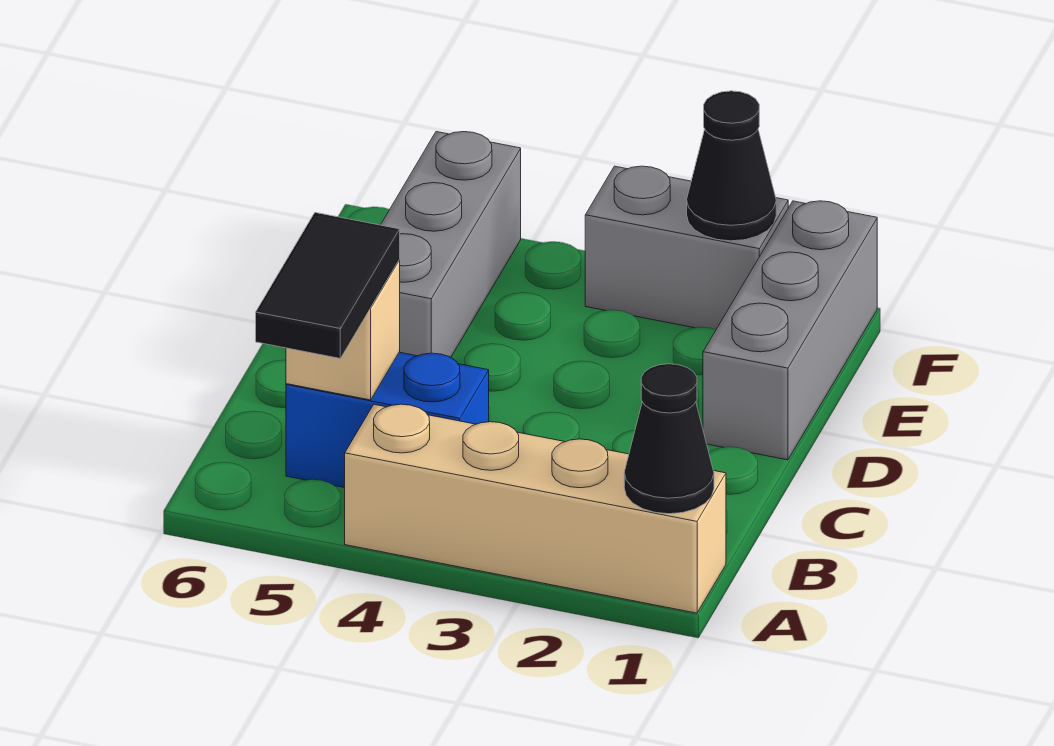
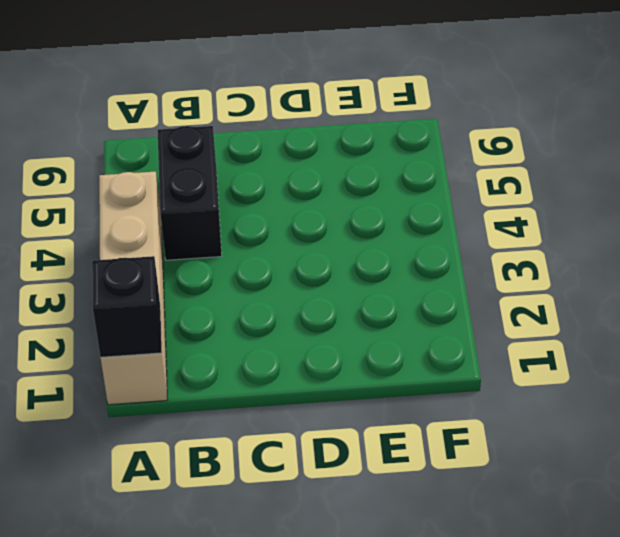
black brick A1 level 2 -> black cone A1 level 2
black brick B4:B5 level 1 -> blue brick B4:B5 level 1
none -> grey brick D1:F1 level 1
none -> grey brick D5:F5 level 1

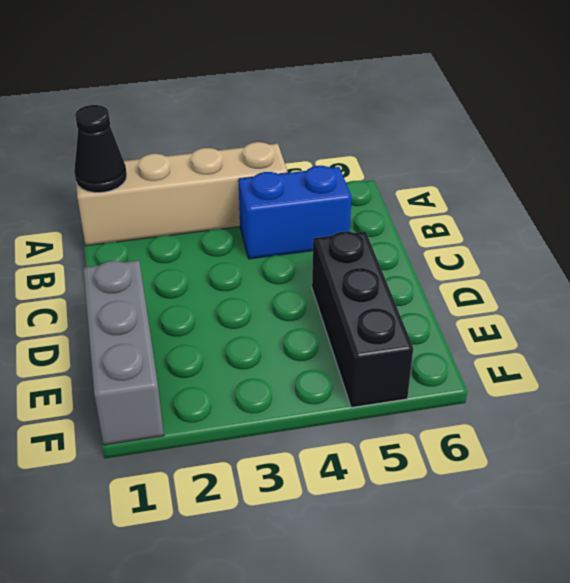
black brick D5:F5 level 1 -> grey brick D5:F5 level 1
none -> grey brick F2:F3 level 1
none -> tan brick B5 level 2

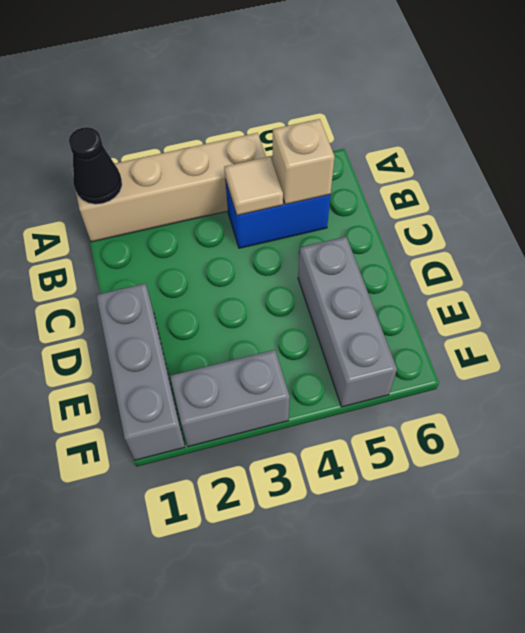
tan tile B4 level 2 -> none
none -> black cone F2 level 2
none -> black tile A5:B5 level 3

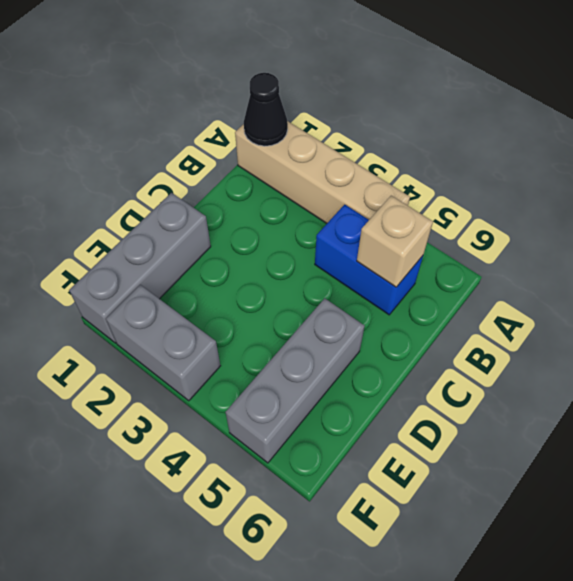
none -> black cone F2 level 2
none -> black tile A5:B5 level 3

